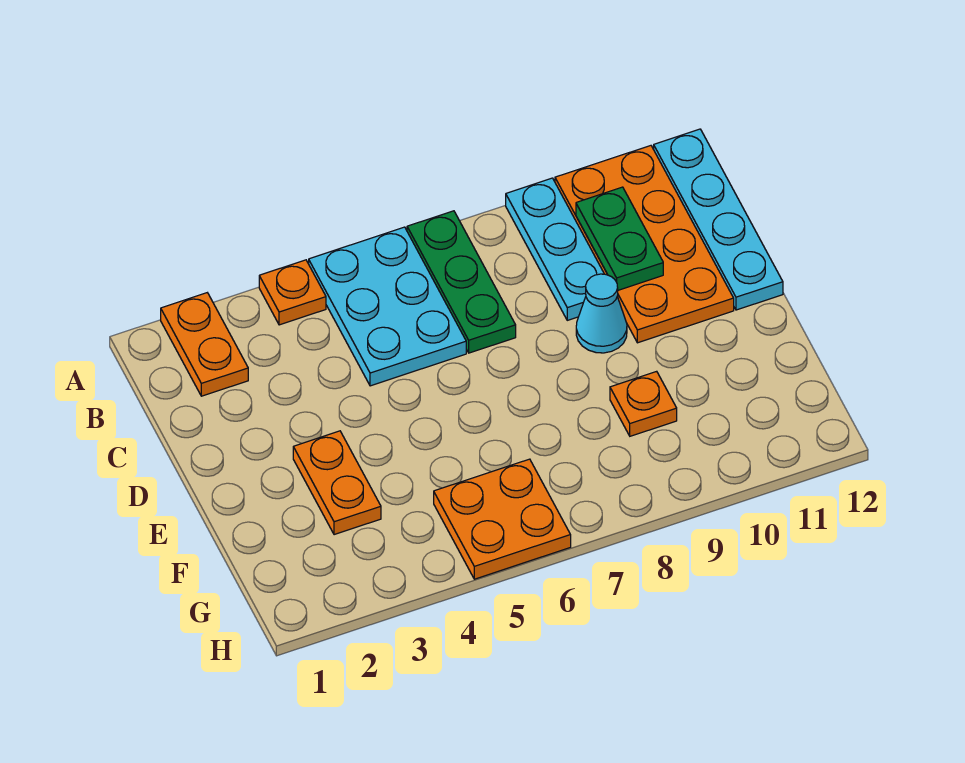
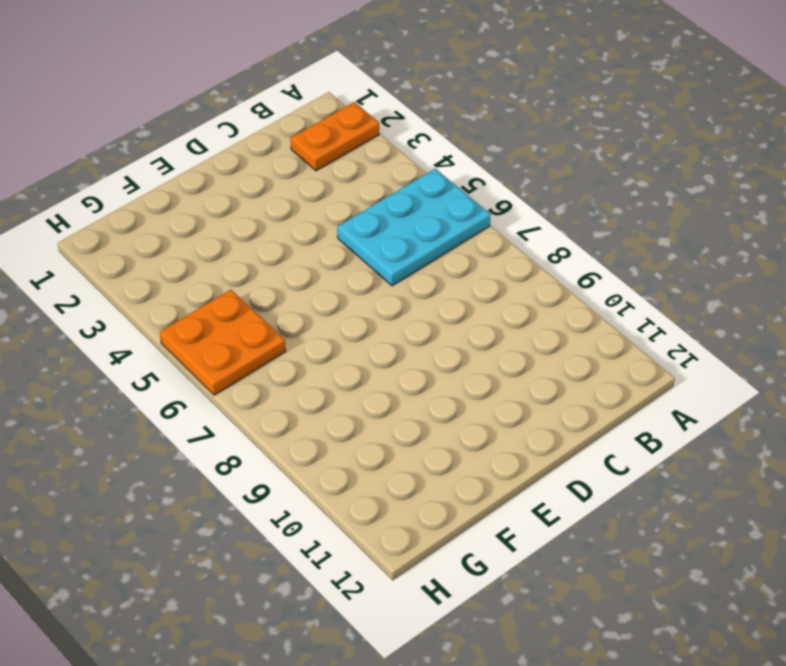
none -> orange plate A4 level 1
none -> green plate A7:C7 level 1
none -> cyan plate A9:C9 level 1

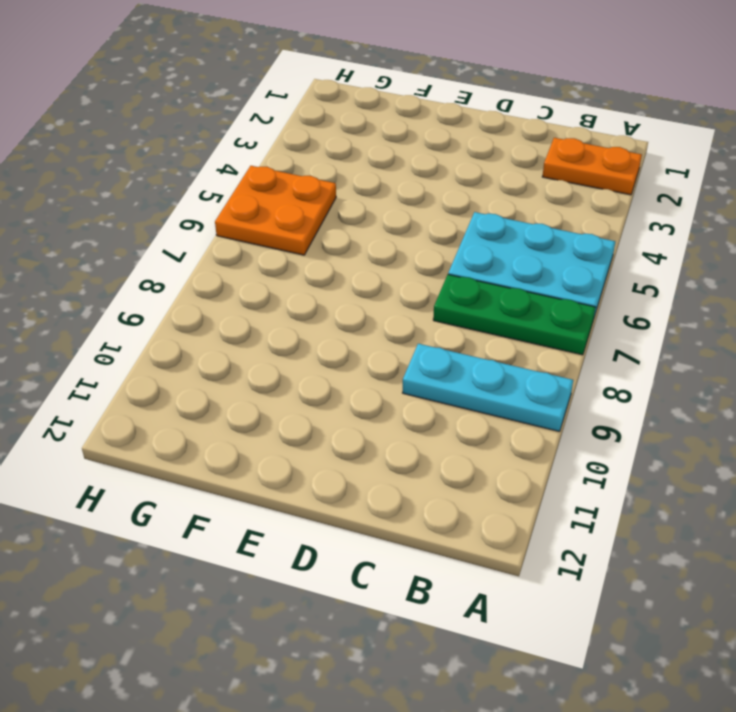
none -> orange plate A4 level 1
none -> orange plate A10:D11 level 1
none -> cyan plate A12:D12 level 1

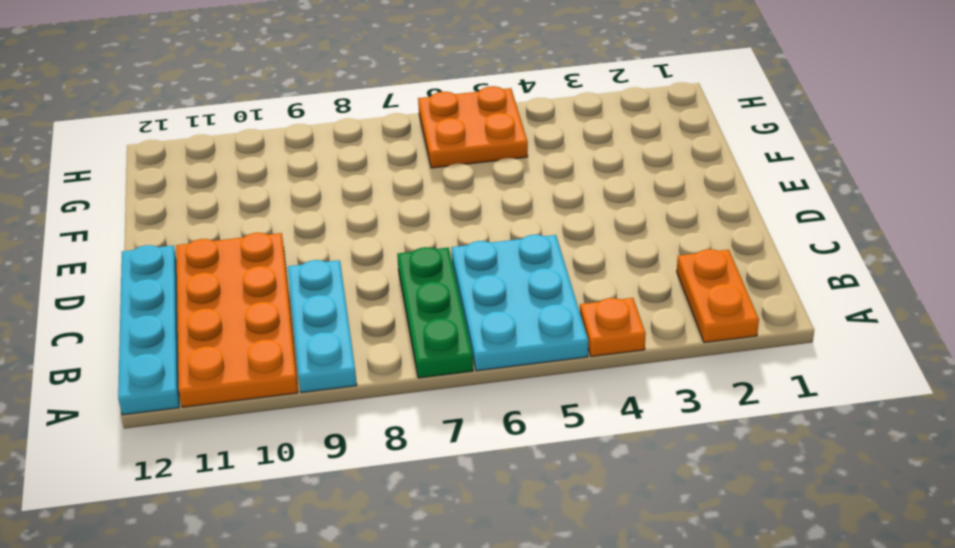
none -> cyan cone D9 level 1
none -> orange plate E3:F3 level 1
none -> orange plate F9 level 1

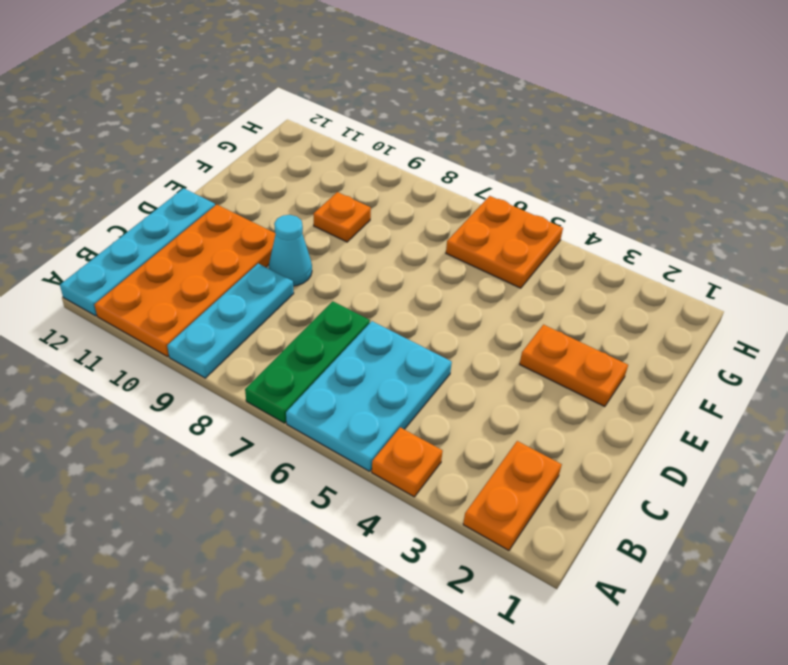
orange plate E2:E3 level 1 -> orange plate E3:F3 level 1
none -> green plate B10:C10 level 2

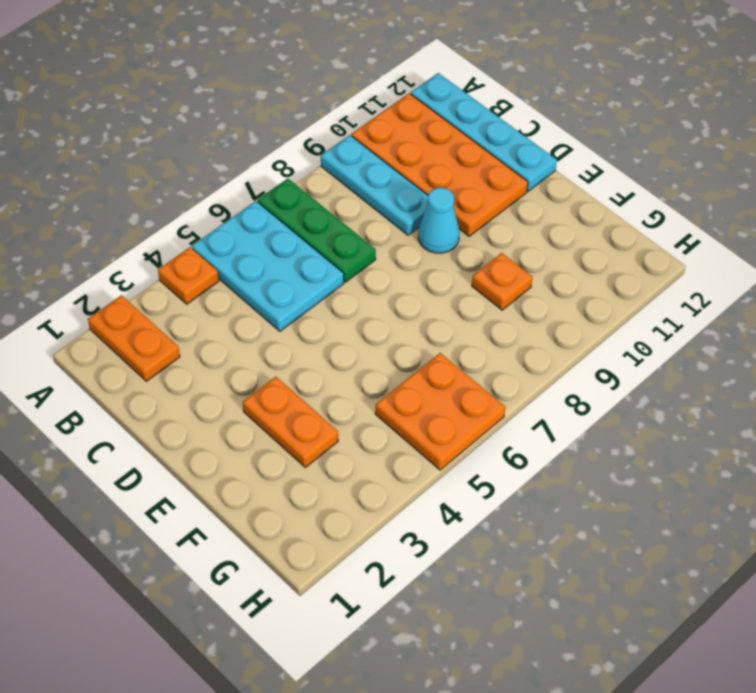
none -> green plate B10:C10 level 2

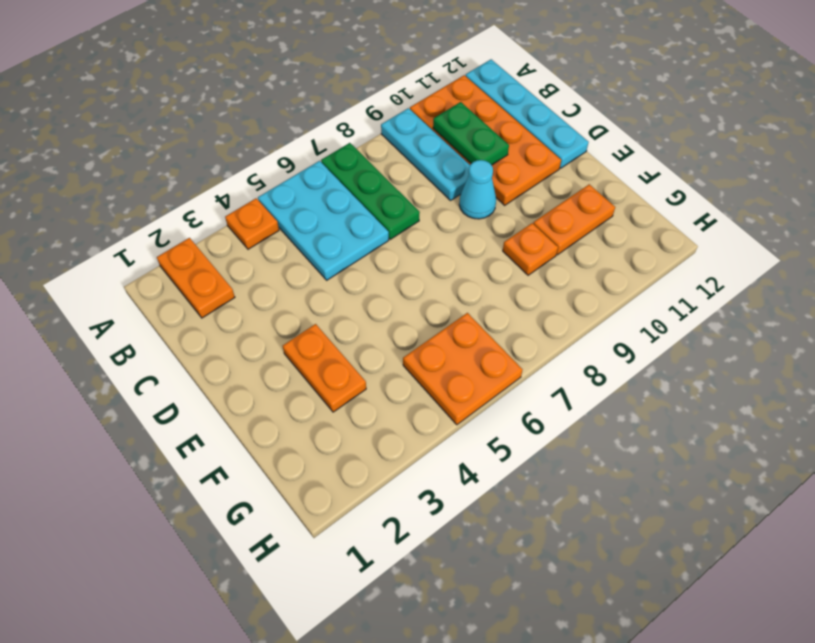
orange plate F10:F11 level 1 -> none

